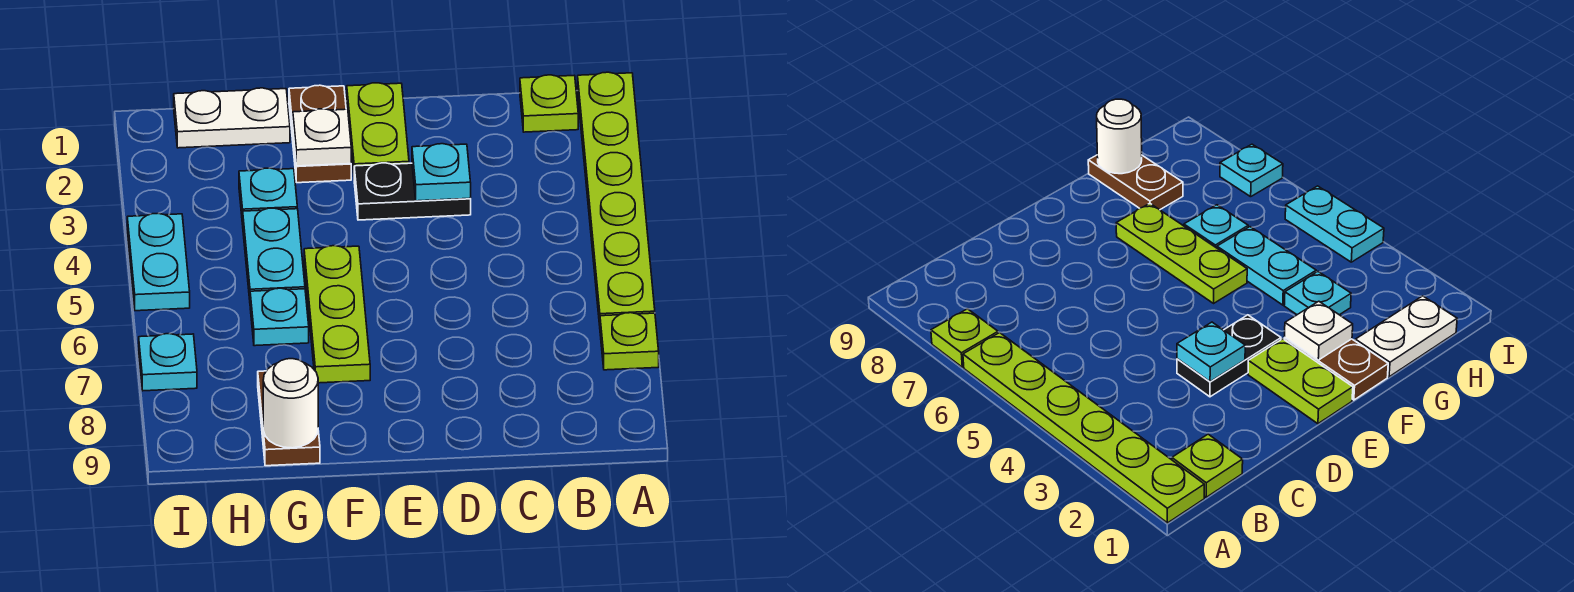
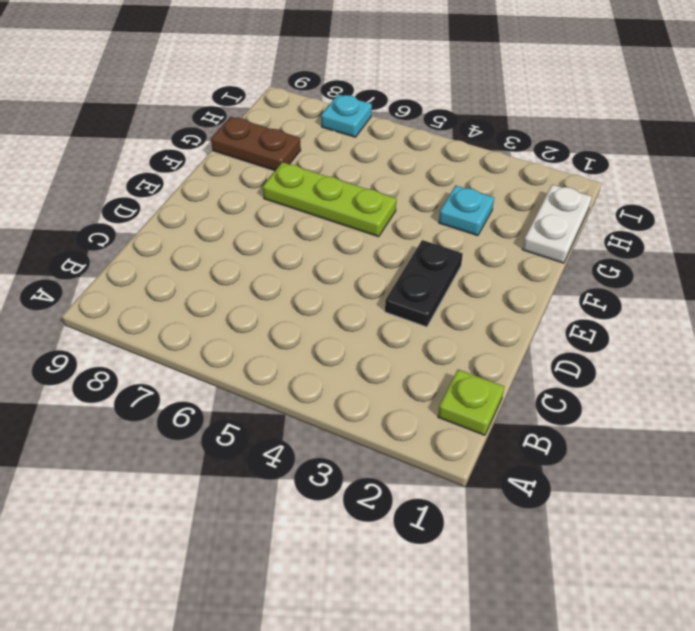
none -> lime plate A1:A6 level 1
none -> lime plate A7 level 1
none -> lime plate E1:E2 level 1

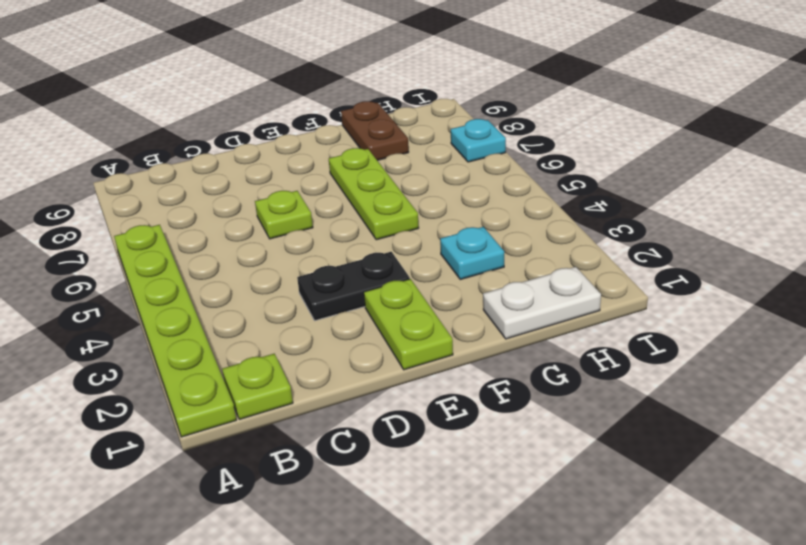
lime plate D6 level 1 -> lime plate A7 level 1
none -> brown plate F1:F2 level 1
none -> cyan plate G4:G5 level 1
none -> cyan plate G6 level 1

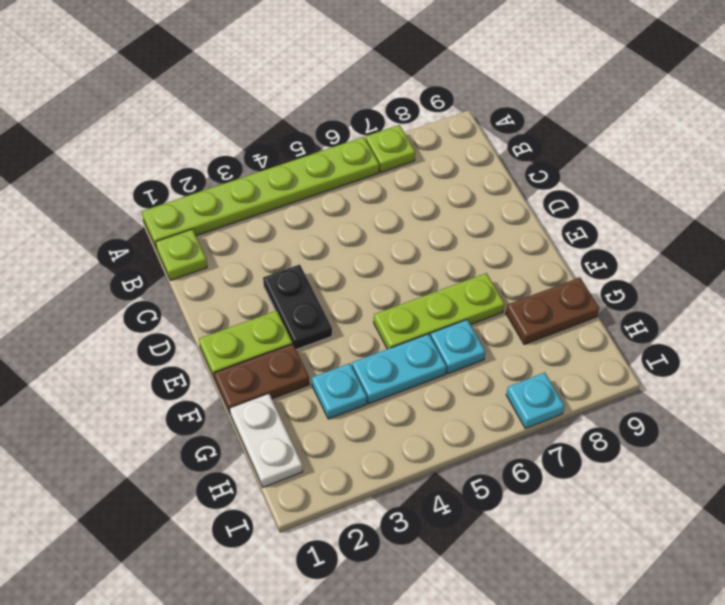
none -> cyan plate I4:I5 level 1
none -> cyan plate D3 level 2
none -> white plate F2 level 2

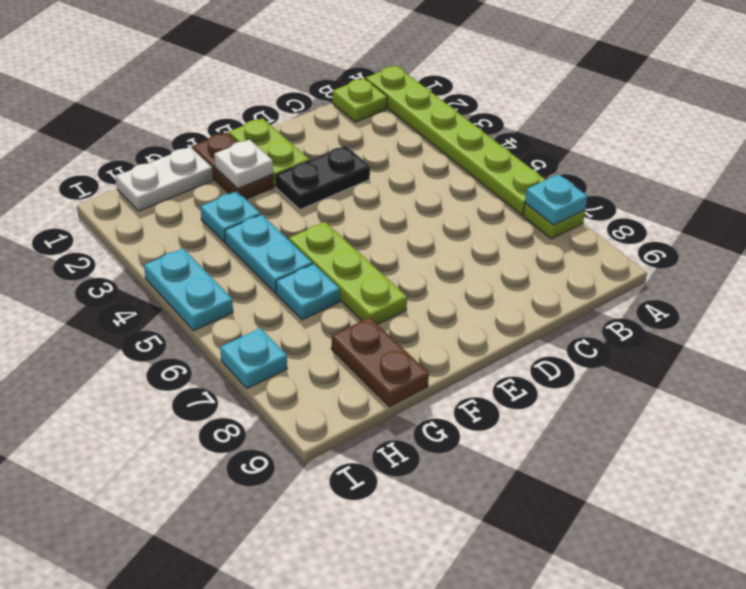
cyan plate A7 level 2 -> cyan plate D3 level 2
none -> white round brick G9 level 2

